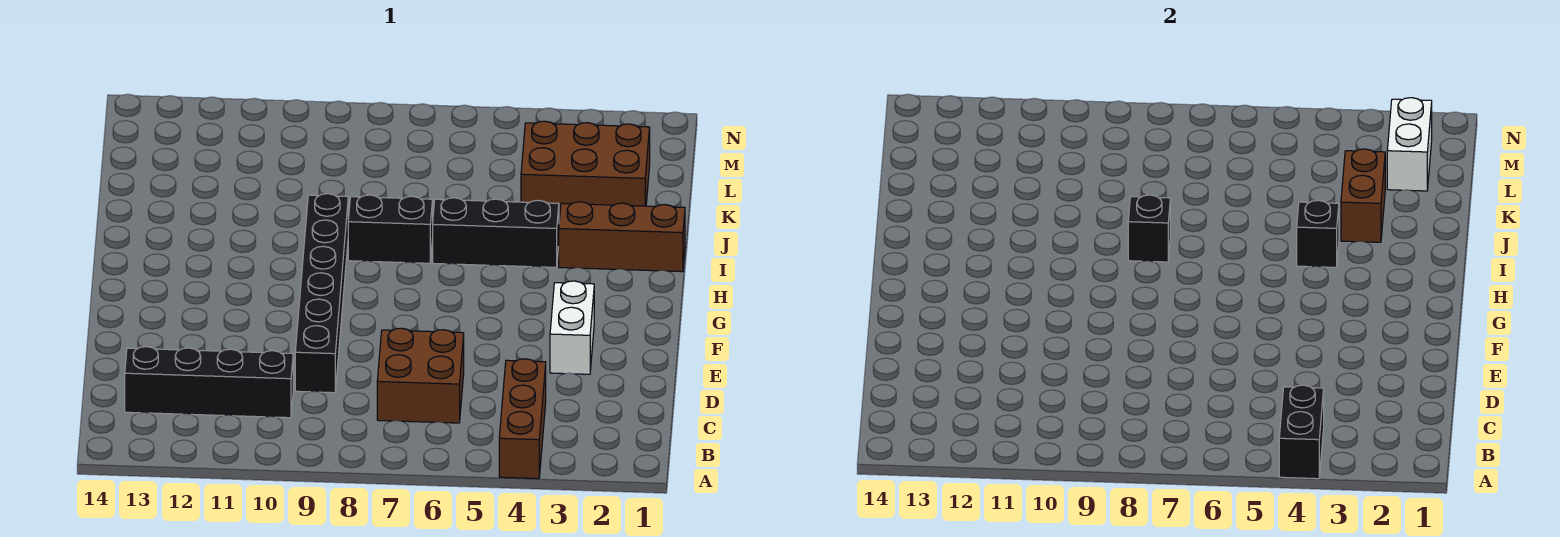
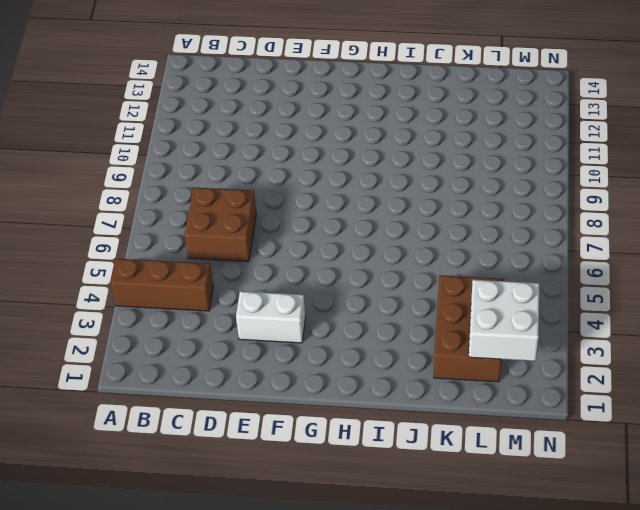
white brick L2:M3 level 2 -> white brick L2:M2 level 2
none -> black brick C10:C13 level 1
none -> black brick D9:I9 level 1
none -> brown brick I1:I3 level 1

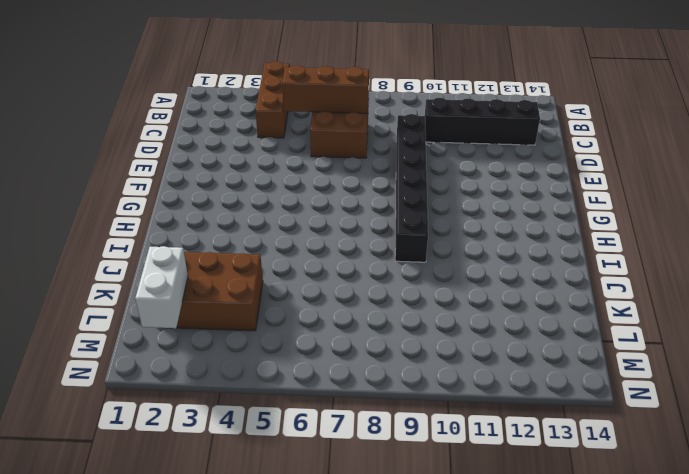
brown brick C5:C7 level 2 -> brown brick I1:I3 level 1
none -> white brick E3:F3 level 1
none -> black brick I4:I6 level 1
none -> black brick I7:I8 level 1

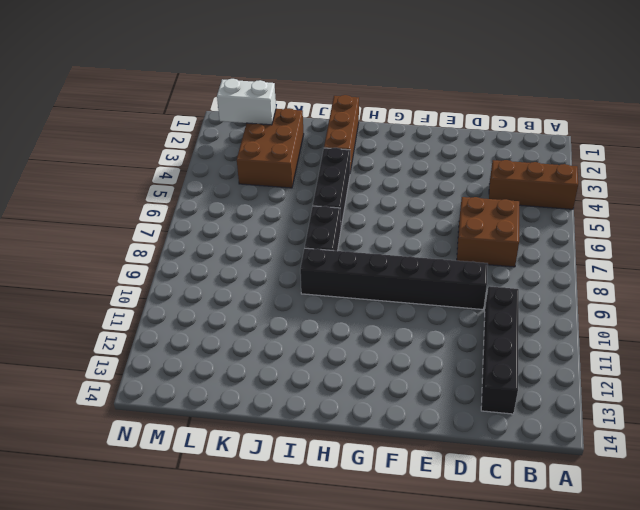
none -> white brick E3:F3 level 1
none -> black brick A4:B4 level 2
none -> black brick I4 level 2

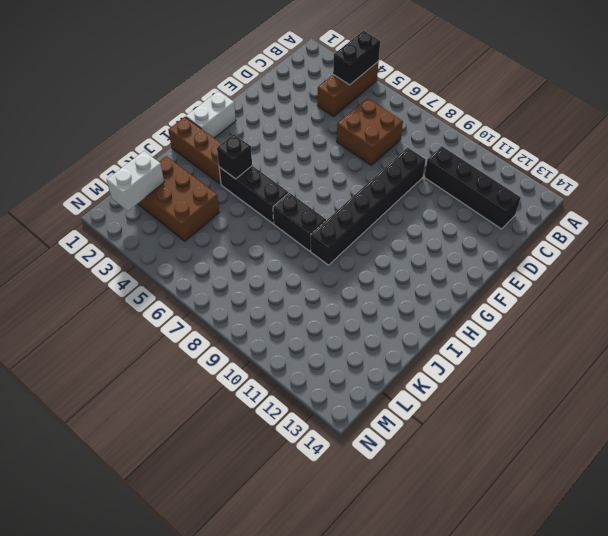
white brick G1:H1 level 1 -> white brick E3:F3 level 1
none -> black brick I8 level 2
none -> brown brick J3:K3 level 2

